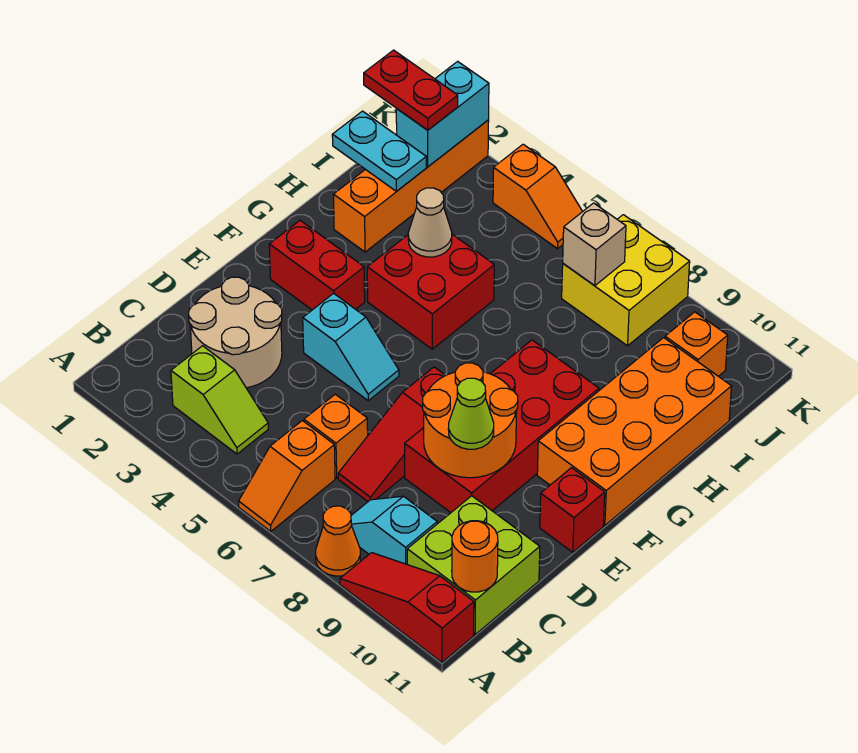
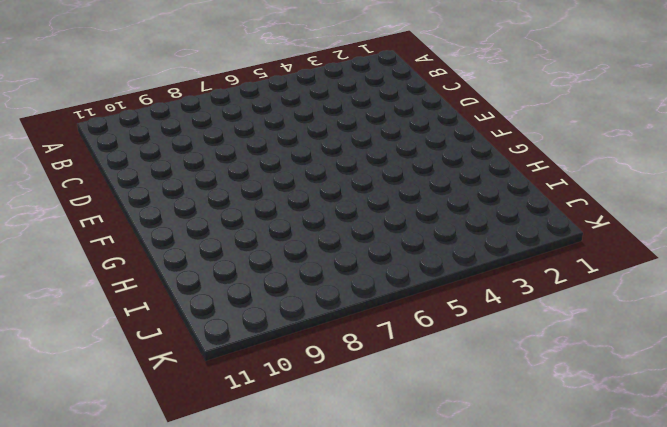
none -> orange slope A6:B6 level 1 top B
none -> orange cone A8 level 1
none -> red slope A9:A11 level 1 top 11

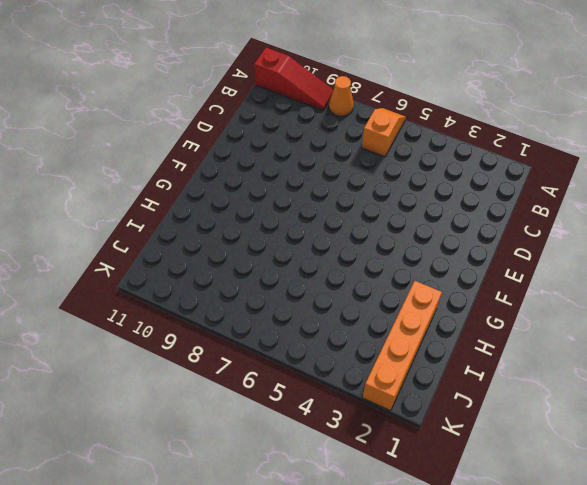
none -> lime slope B3:B4 level 1 top 3
none -> cyan slope B8:B9 level 1 top 9
none -> lime brick B10:C11 level 1

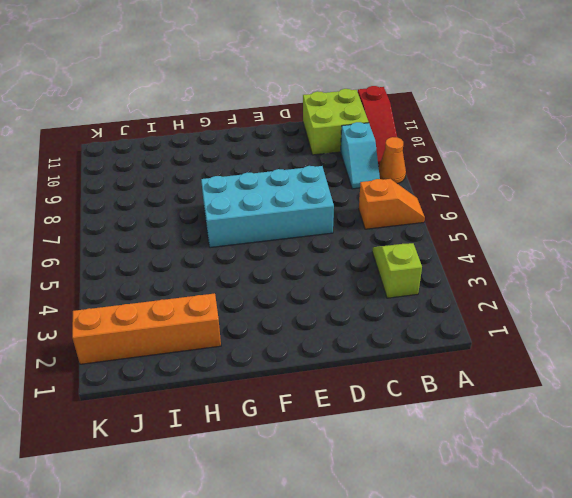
cyan brick D6:G7 level 1 -> red slope C7:E7 level 1 top E
none -> tan round brick C2:D3 level 1
none -> orange brick C6 level 1
none -> red brick D8:G9 level 1

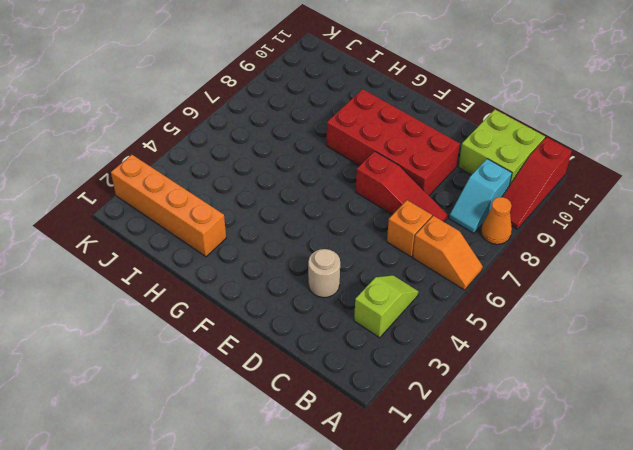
tan round brick D3 level 1 -> tan round brick C2:D3 level 1
none -> cyan slope E4:E5 level 1 top 4
none -> red brick E11 level 1
none -> red brick F2:F3 level 1

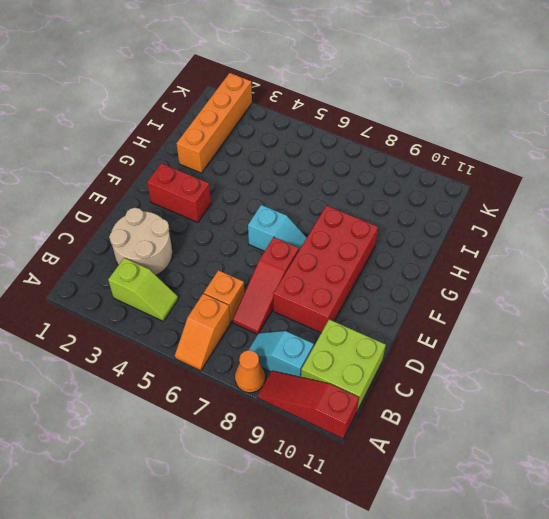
cyan slope F6:F7 level 1 top 6 -> cyan slope E4:E5 level 1 top 4
none -> red brick E11 level 1
none -> orange brick F10:I11 level 1
none -> red brick G4:H5 level 1

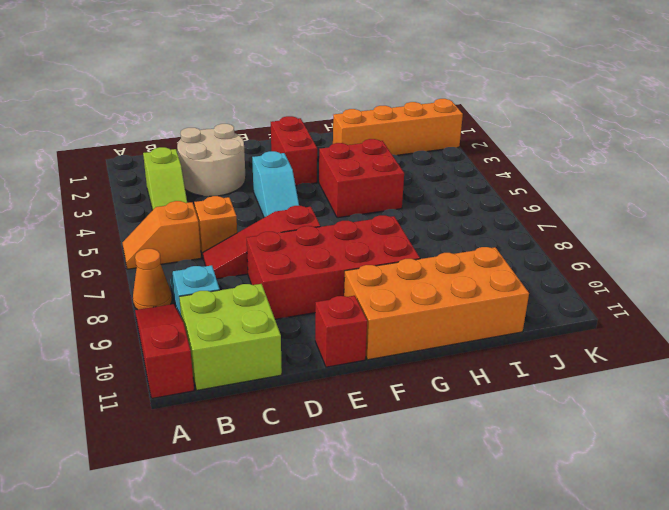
none -> yellow brick J7:K8 level 1
none -> orange brick J10 level 1
none -> orange slope K4:K5 level 1 top 4

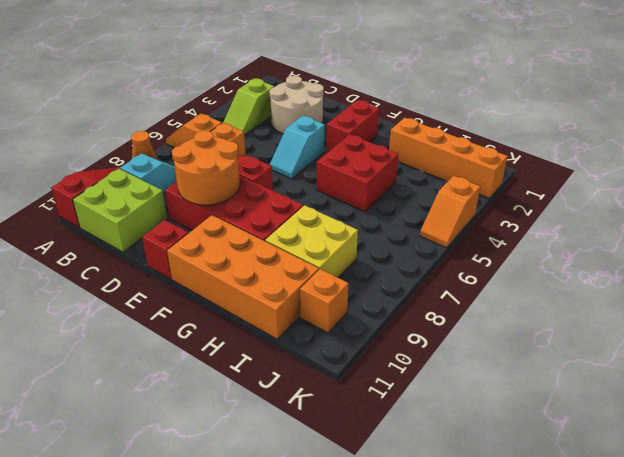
yellow brick H8:I9 level 1 -> yellow brick J7:K8 level 1
none -> orange round brick B11 level 2
none -> tan cone H4 level 2
none -> cyan plate I1:I2 level 2

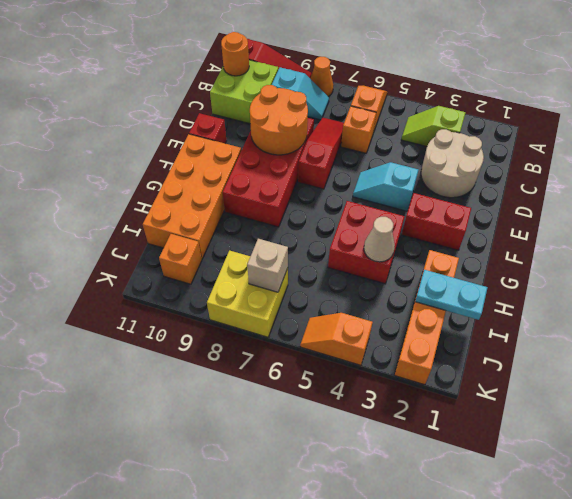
none -> cyan brick J2:K2 level 2
none -> lime cone D9 level 3
none -> red plate J1:J2 level 3

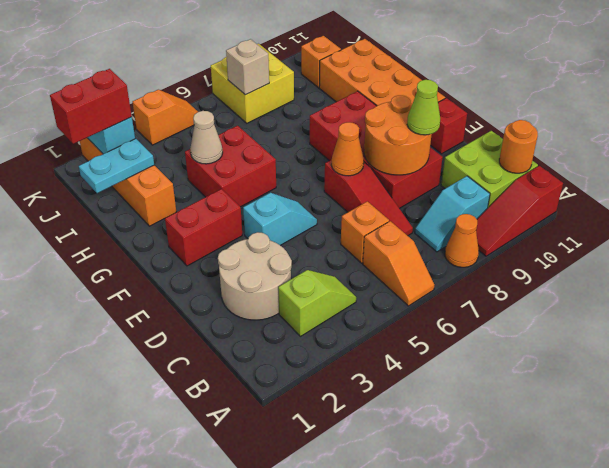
orange cone E7 level 2 -> none
red brick J1:J2 level 3 -> red plate J1:J2 level 3

